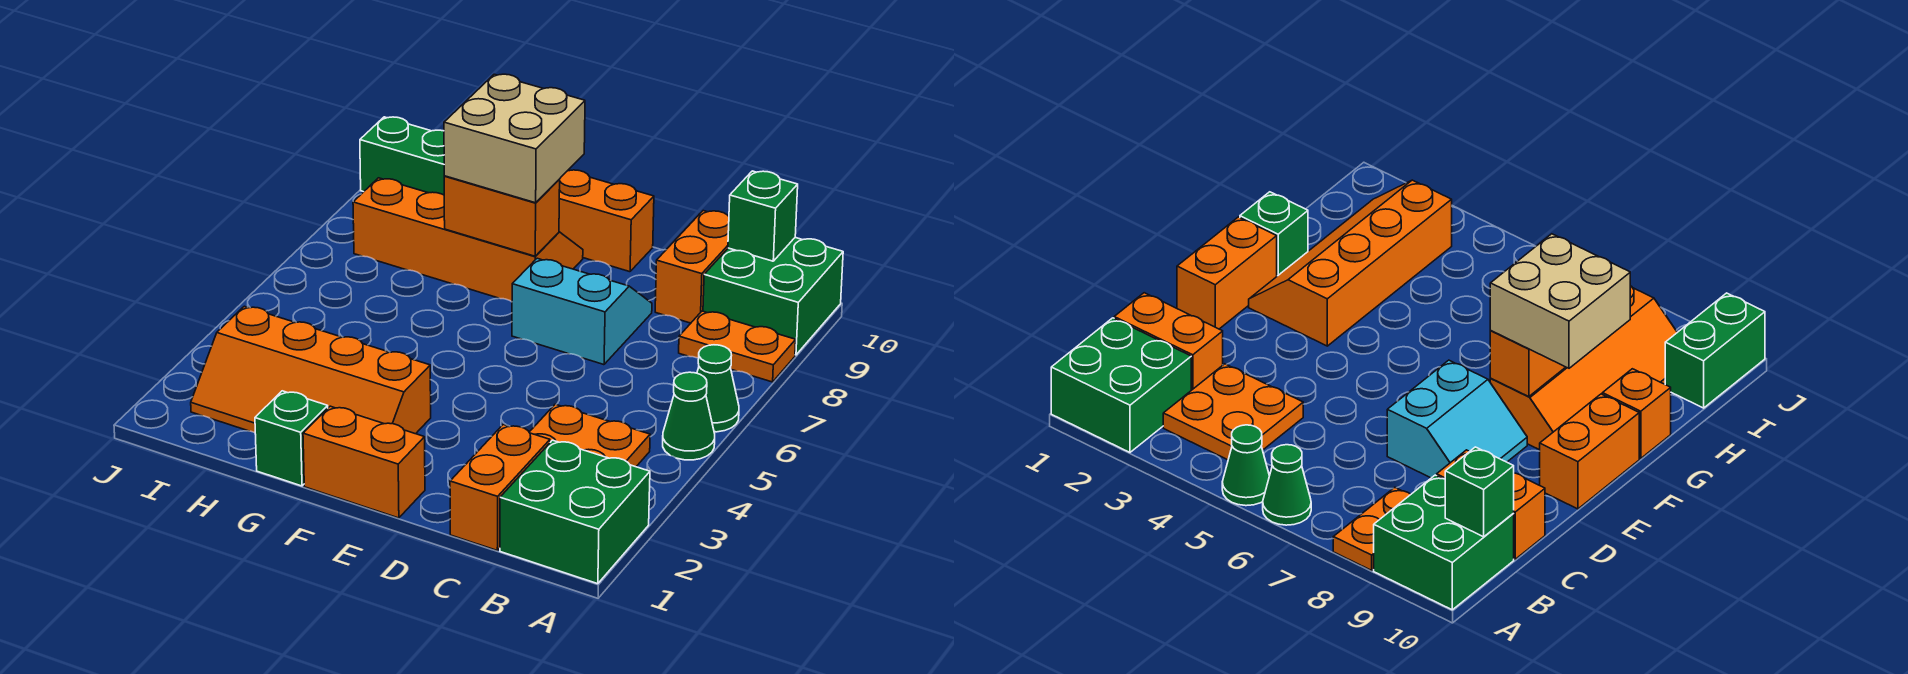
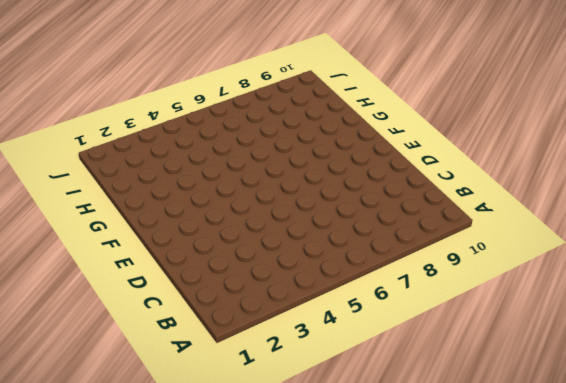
none -> green brick A1:B2 level 1
none -> green cone A5 level 1
none -> green cone A6 level 1

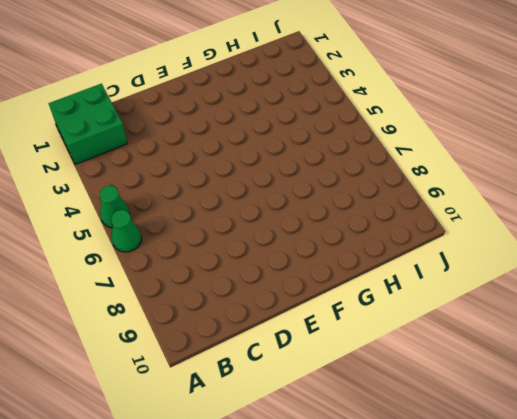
none -> orange plate A8:B8 level 1
none -> green brick A9:B10 level 1
none -> orange plate B3:C4 level 1

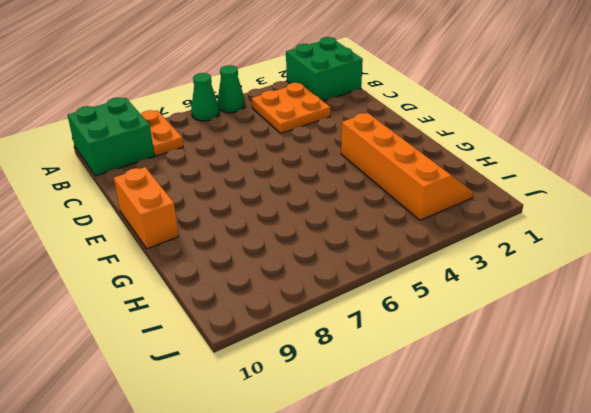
none -> orange brick C1:C2 level 1
none -> orange brick C9:C10 level 1
none -> cyan slope D7:E8 level 1 top 7

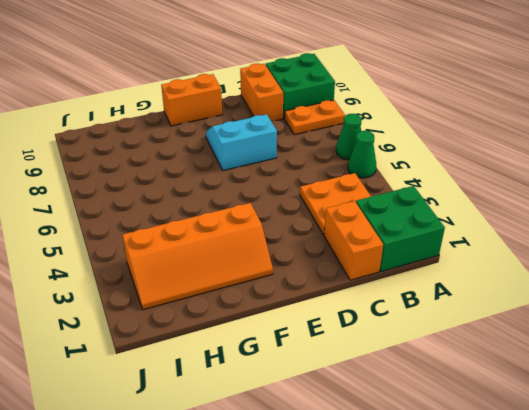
none -> orange brick E1:F1 level 1
none -> orange slope F8:I9 level 1 top 8
none -> green brick G1 level 1

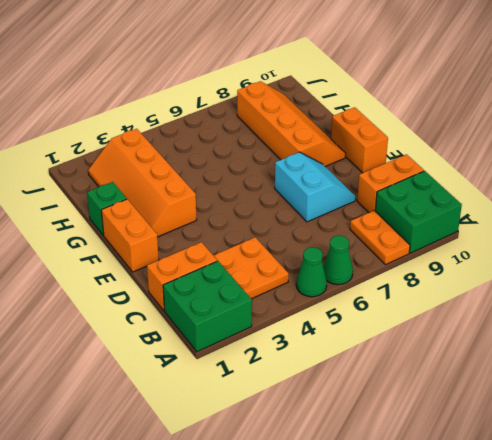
none -> orange brick G10 level 1
none -> green brick I10:J10 level 1
none -> green brick B10 level 2

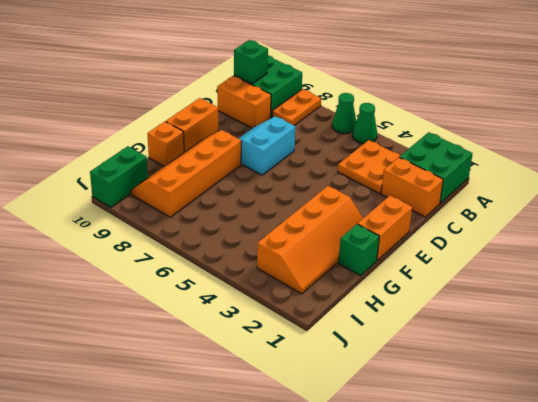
none -> orange brick F8:G8 level 2
none -> tan brick F8:G9 level 3

